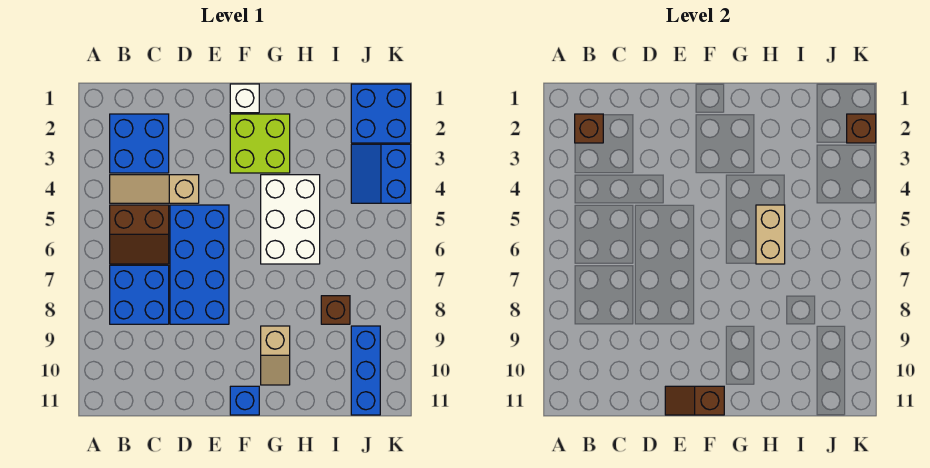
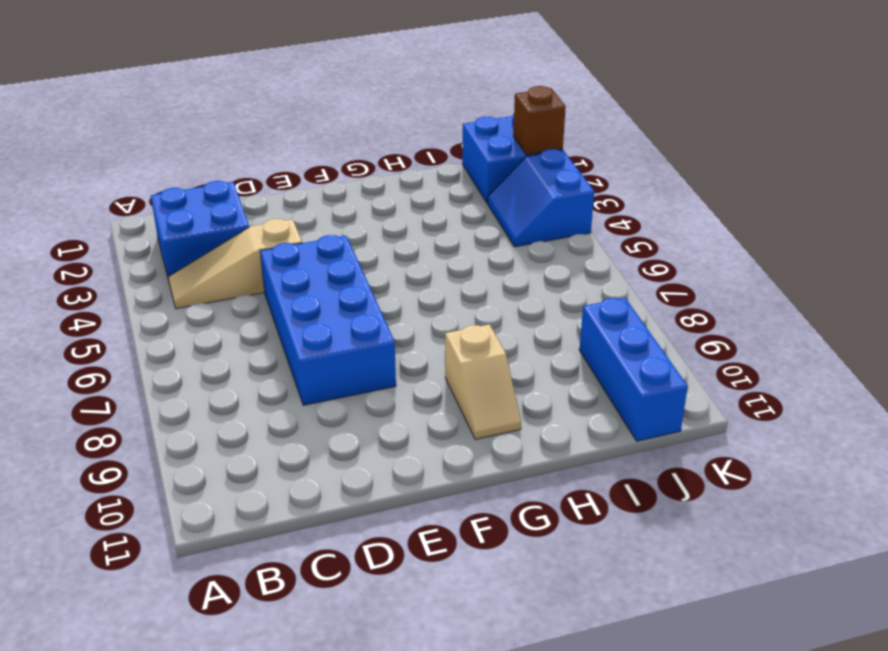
none -> brown slope B5:C6 level 1 top 5
none -> blue brick B7:C8 level 1
none -> white brick F1 level 1

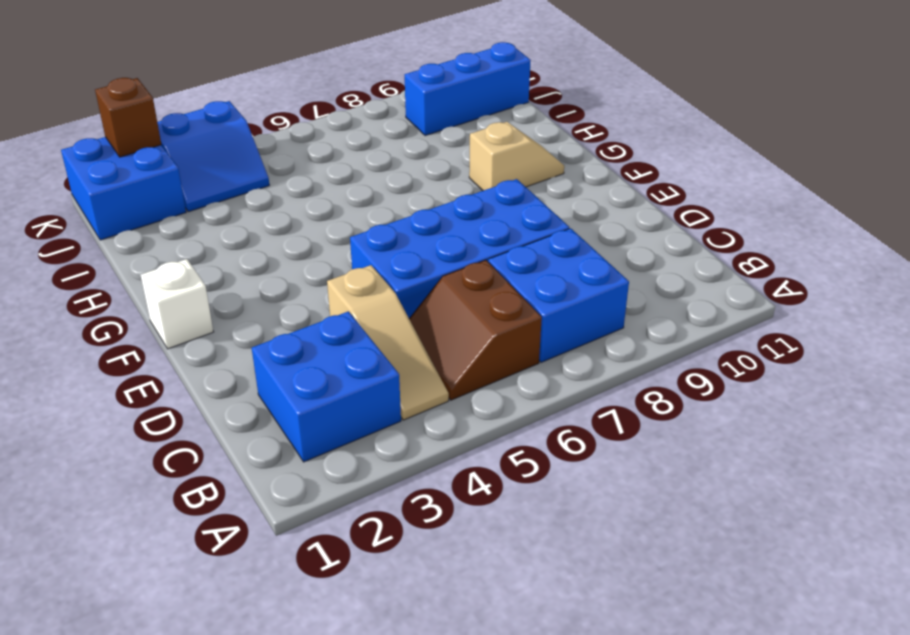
brown slope B5:C6 level 1 top 6 -> brown slope B5:C6 level 1 top 5
none -> lime brick F2:G3 level 1
none -> blue brick F11 level 1
none -> white brick G4:H6 level 1

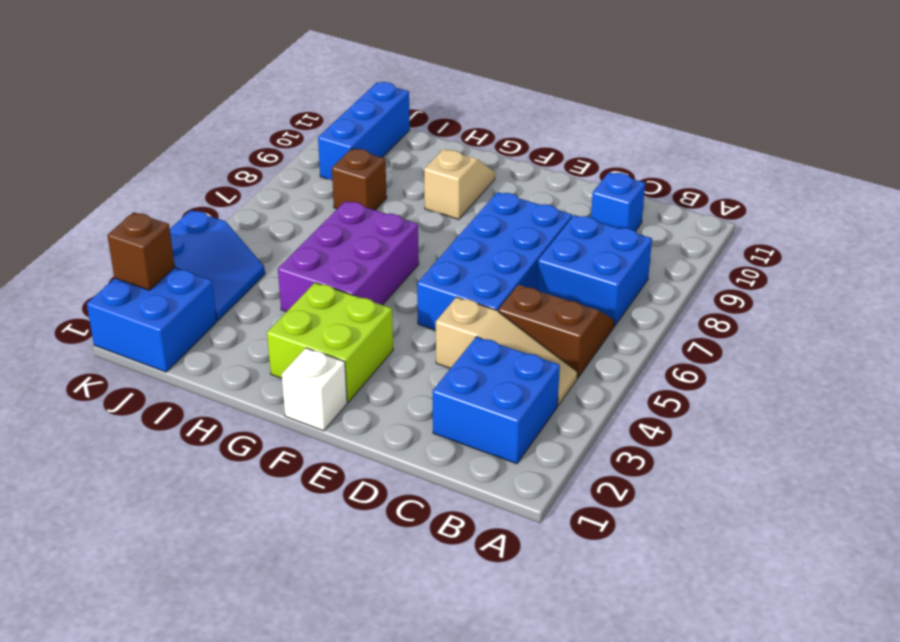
blue brick C10 level 1 -> blue brick F11 level 1
purple brick G4:H6 level 1 -> white brick G4:H6 level 1
none -> brown brick B2 level 2
none -> brown slope E11:F11 level 2 top F
none -> tan brick H5:H6 level 2

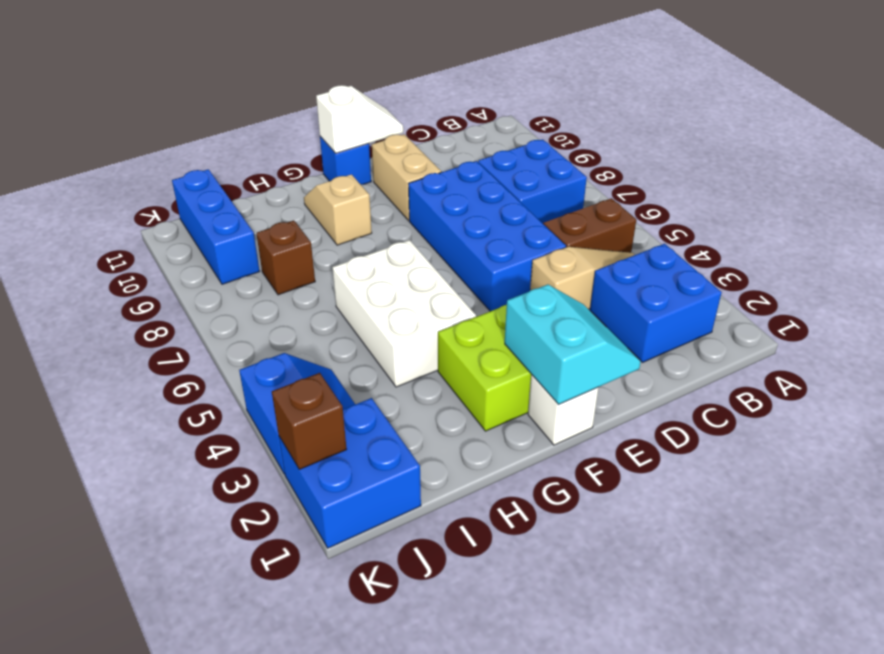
cyan slope E1:F2 level 2 top F -> none
tan brick E9:E10 level 1 -> tan brick H5:H6 level 2
white slope E11:F11 level 2 top F -> brown slope E11:F11 level 2 top F
none -> brown brick B2 level 2

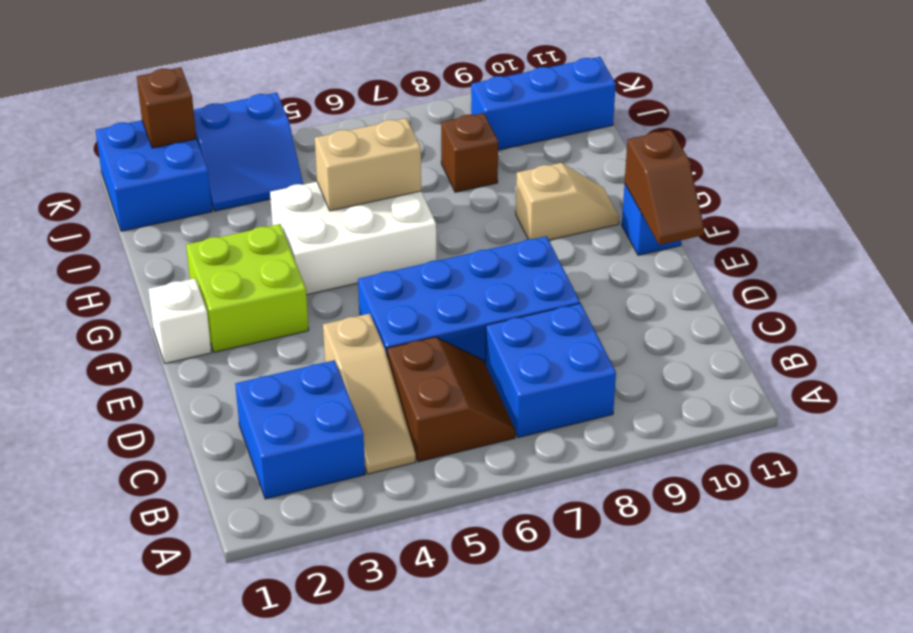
none -> brown brick B2 level 2

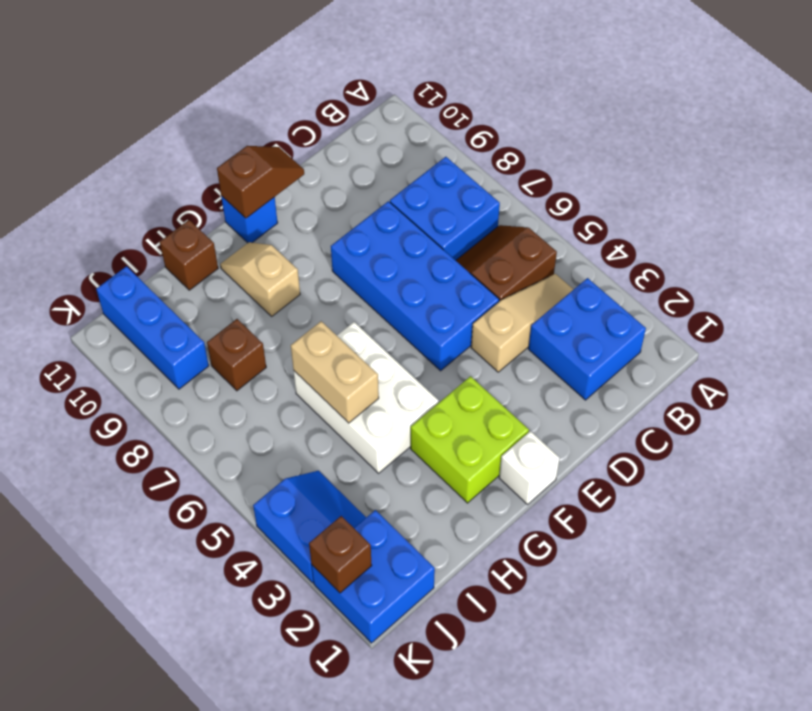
brown brick H11 level 1 -> brown brick B2 level 2

